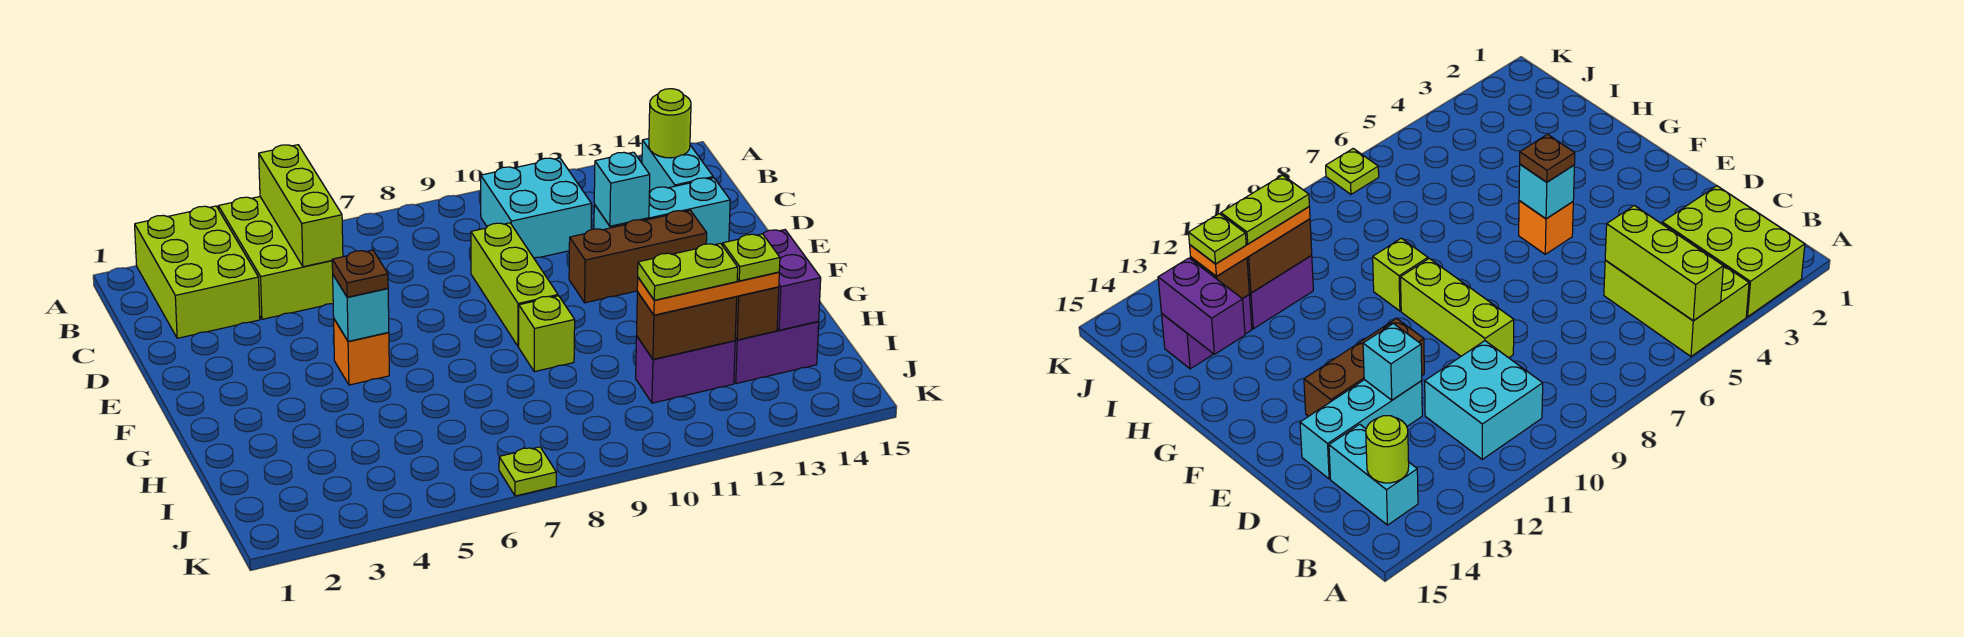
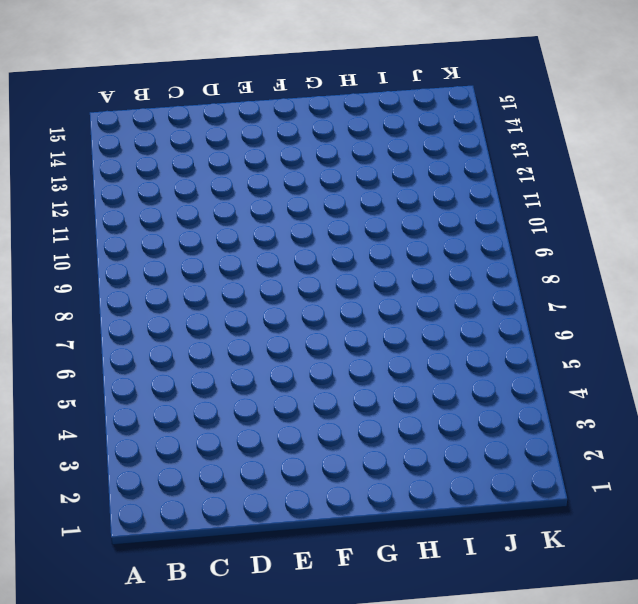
none -> lime brick A2:C3 level 1
none -> lime brick A4:C5 level 1
none -> cyan brick B10:C11 level 1

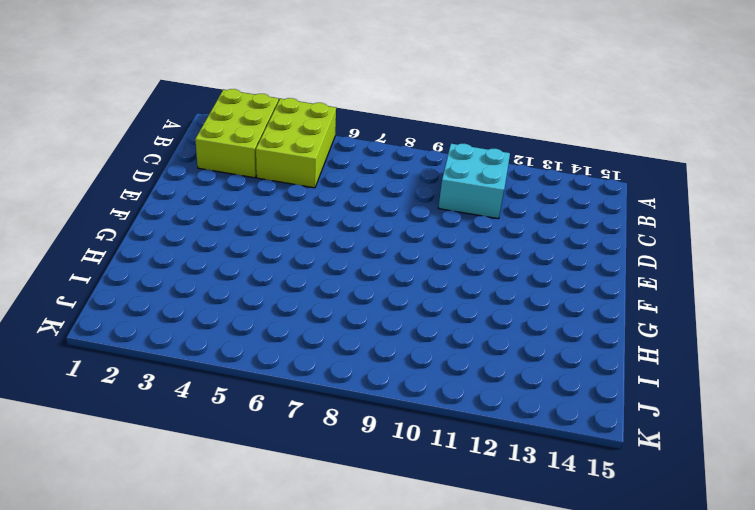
none -> cyan brick B14:C14 level 1
none -> lime brick D9:F9 level 1
none -> cyan brick D12:D14 level 1

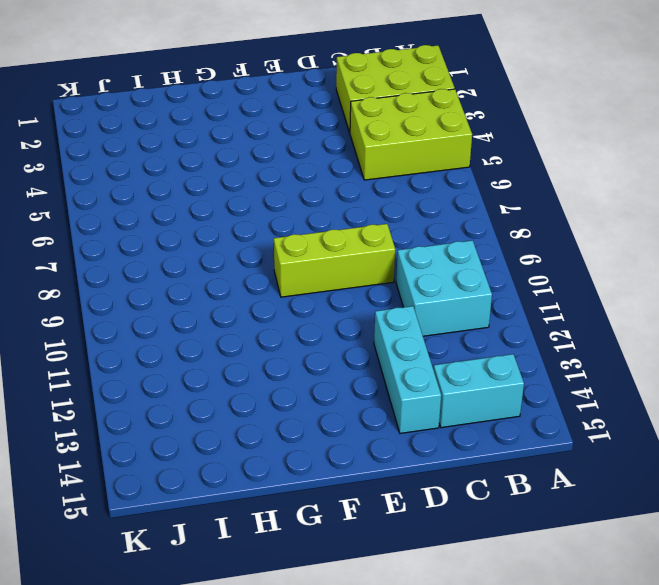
none -> brown brick E11:E13 level 1
none -> orange brick F5 level 1
none -> lime brick G9 level 1

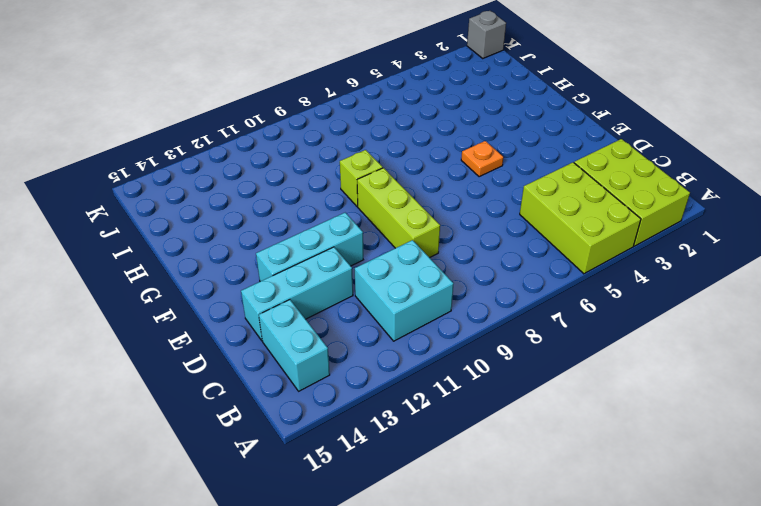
cyan brick E11:E13 level 1 -> brown brick E11:E13 level 1
orange plate F5 level 1 -> orange brick F5 level 1
grey brick K1 level 1 -> none
none -> purple brick I11:I12 level 1
none -> purple brick I13:I14 level 1
none -> lime plate K7 level 1

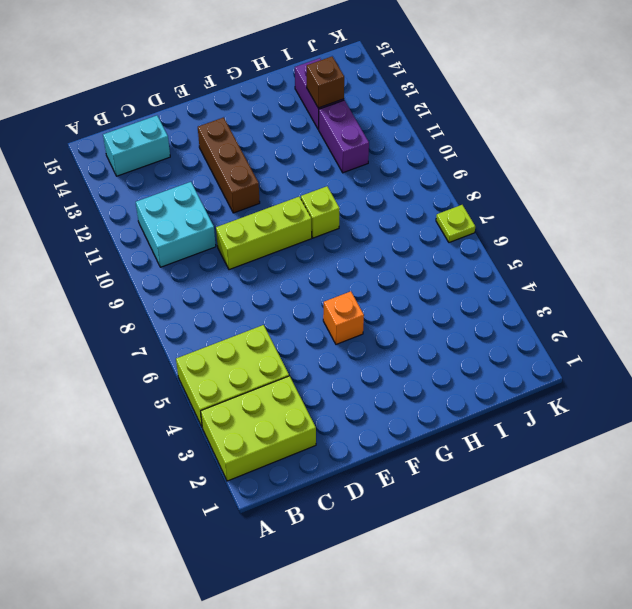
none -> cyan brick D12:D14 level 1
none -> lime brick A5:C5 level 2
none -> lime round brick B14 level 2

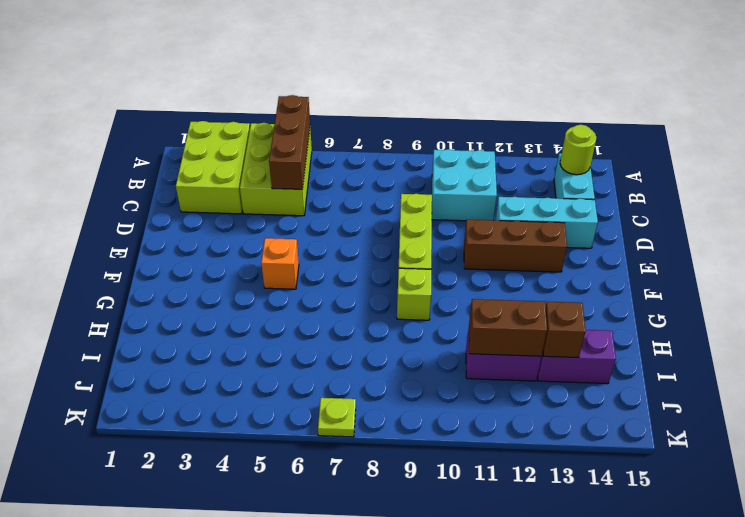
brown brick A5:C5 level 2 -> lime brick A5:C5 level 2
none -> cyan brick D12 level 2
none -> cyan brick F5 level 2
none -> purple brick H14:I14 level 2

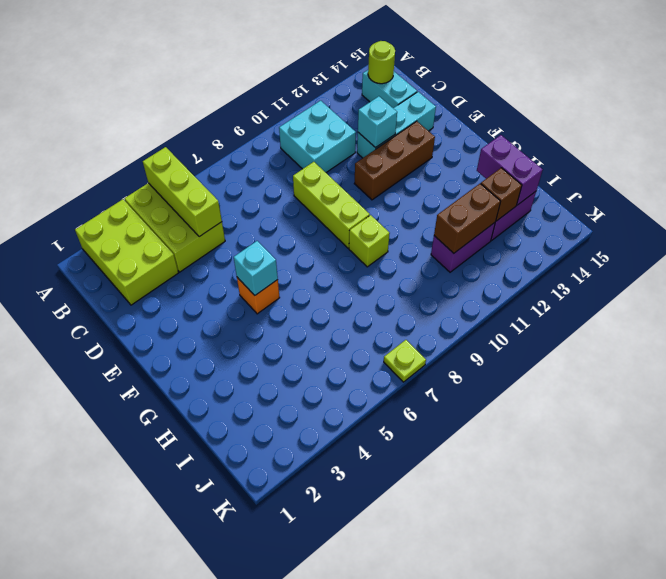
none -> brown plate F5 level 3
none -> orange plate I11:I13 level 3
none -> lime plate I11:I12 level 4

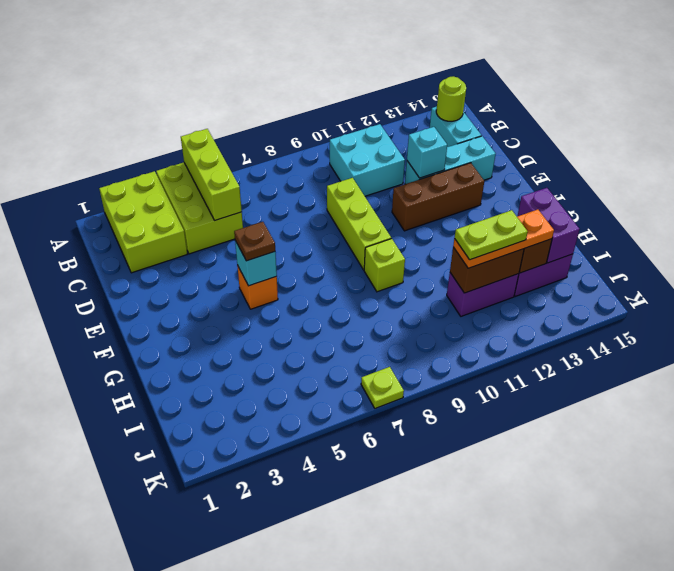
none -> lime plate I13 level 4

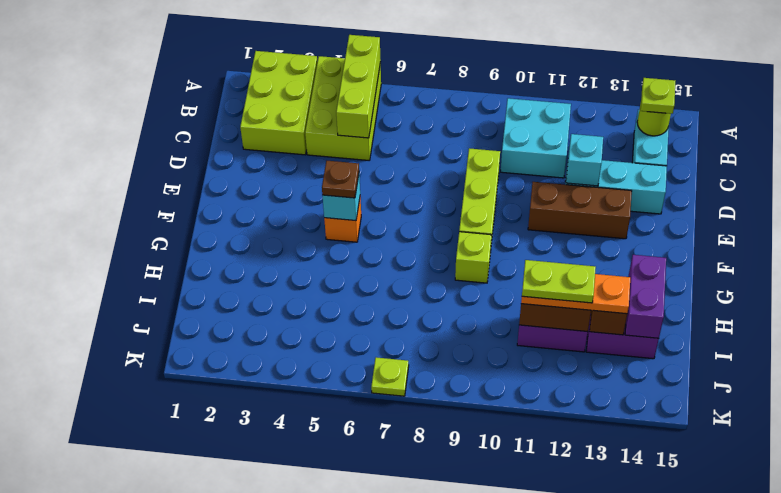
lime plate B14 level 3 -> lime plate I13 level 4

